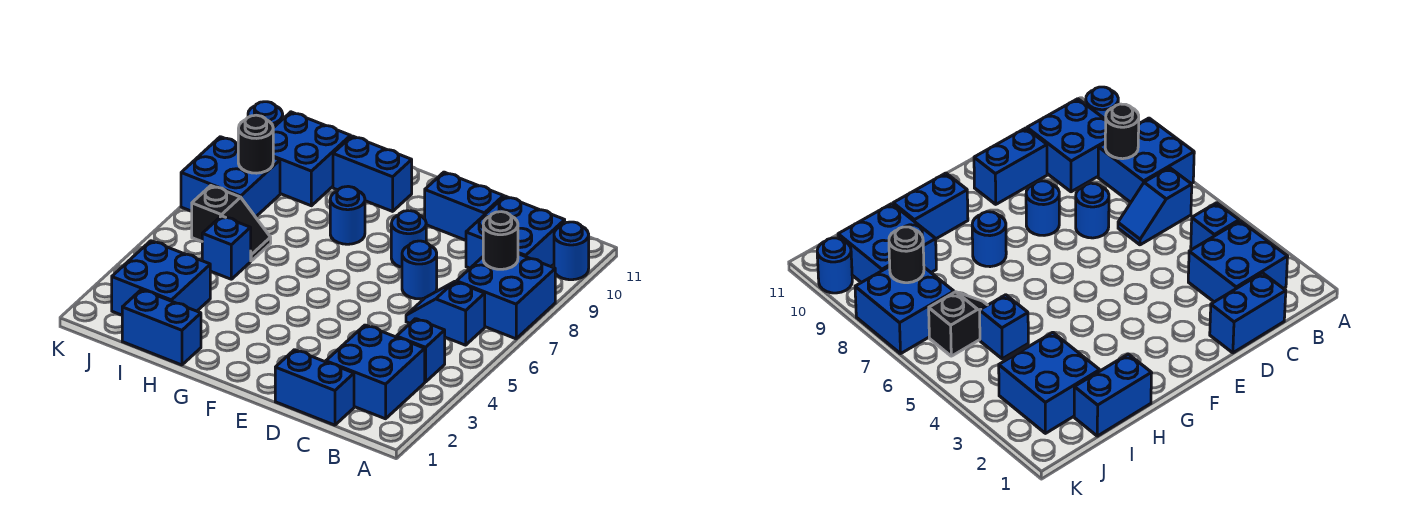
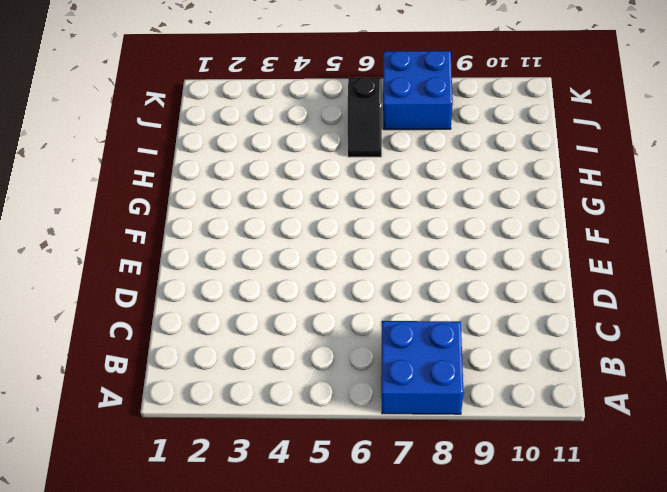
none -> blue round brick A10 level 1
none -> blue brick B2:C3 level 1
none -> blue brick B4 level 1

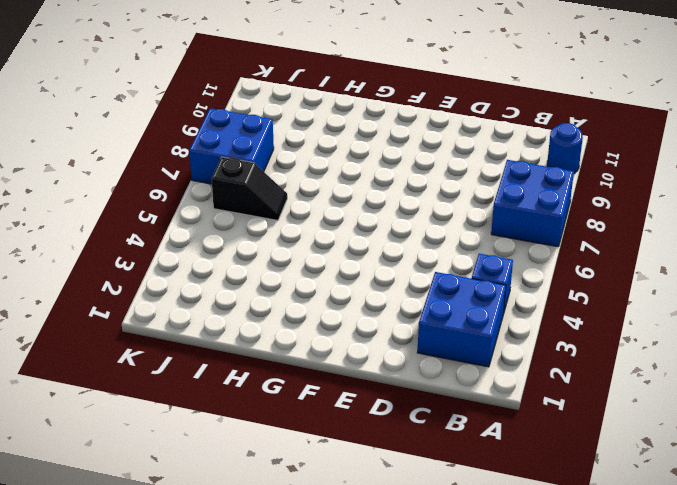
none -> blue slope B6:C6 level 1 top B
none -> blue brick B9:C10 level 1
none -> blue brick C1:D1 level 1

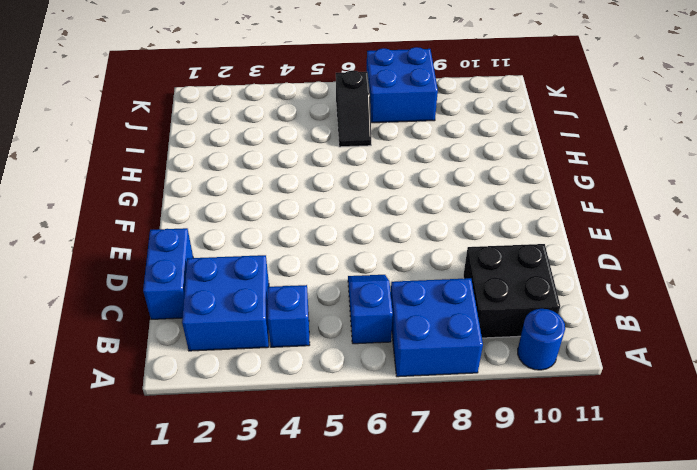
black brick B9:C10 level 1 -> blue brick B9:C10 level 1
none -> blue round brick D7 level 1
none -> blue brick D10:E10 level 1
none -> blue round brick E8 level 1

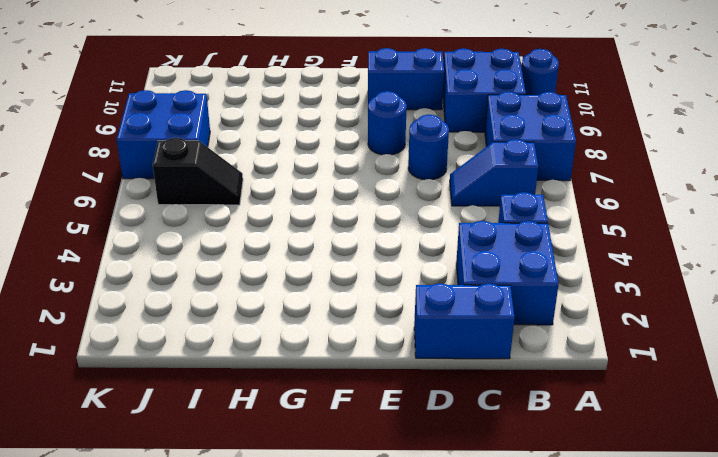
none -> blue round brick G8 level 1
none -> blue brick G10:H10 level 1
none -> blue brick H1:I1 level 1

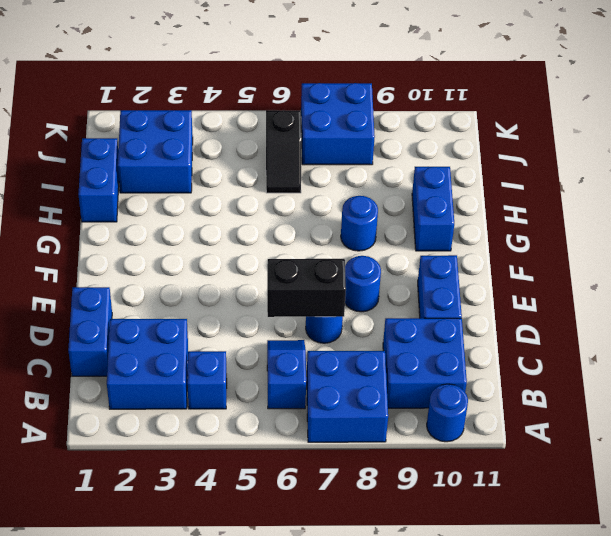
black brick D6:D7 level 2 -> none
none -> blue brick I5 level 1
none -> blue brick I9:J10 level 1
none -> blue round brick K10 level 1

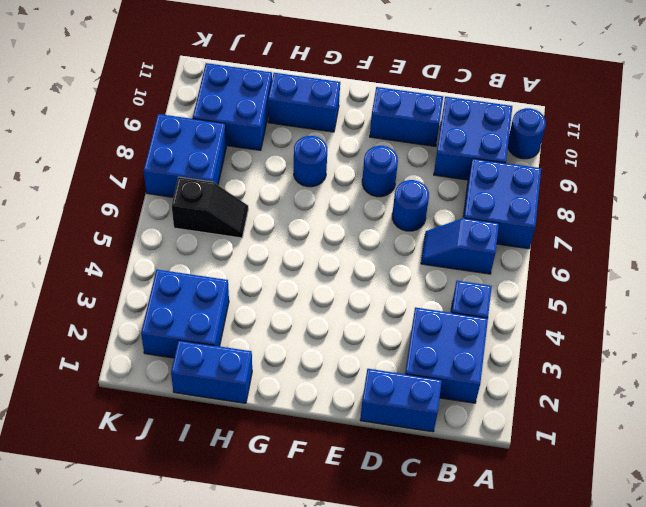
none -> blue brick I5 level 1
none -> blue round brick K10 level 1
none -> black round brick B8 level 2

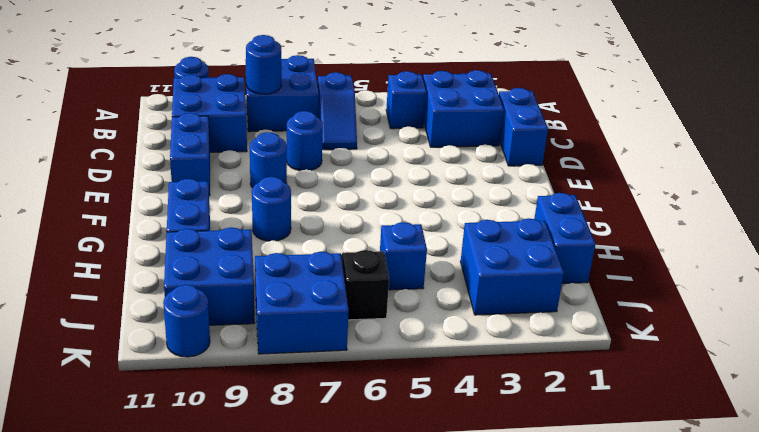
blue round brick B8 level 2 -> black round brick B8 level 2
none -> black round brick J8 level 2

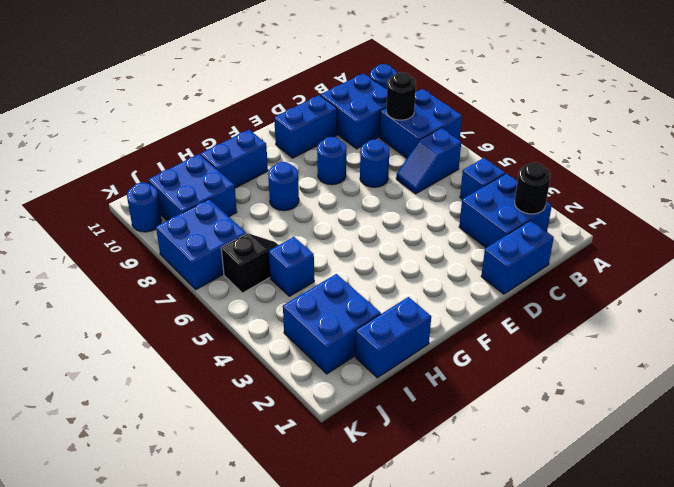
black round brick B2 level 2 -> black round brick J8 level 2

